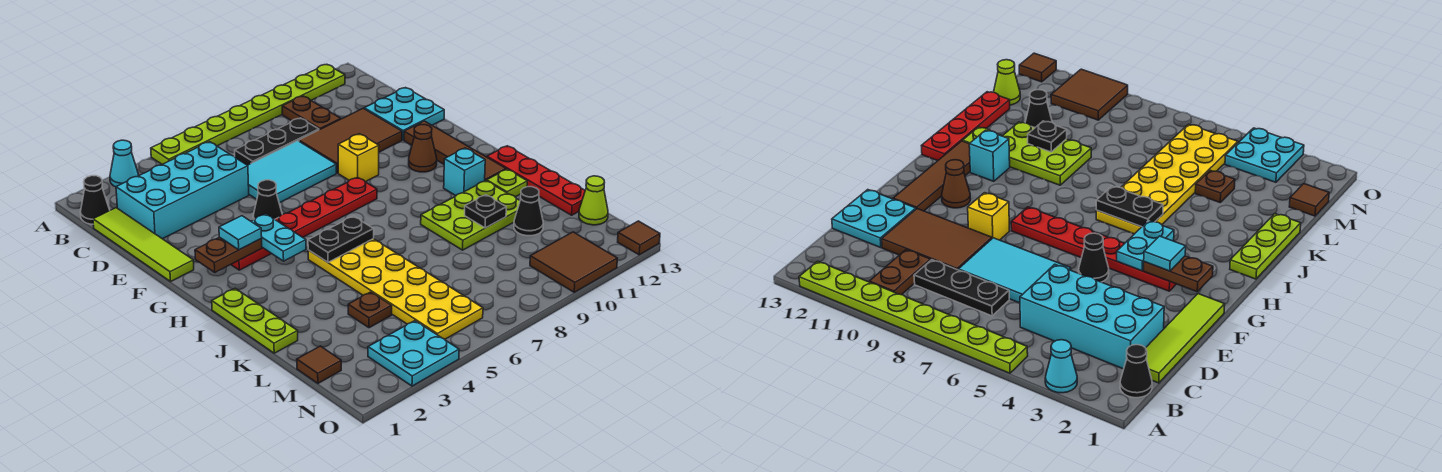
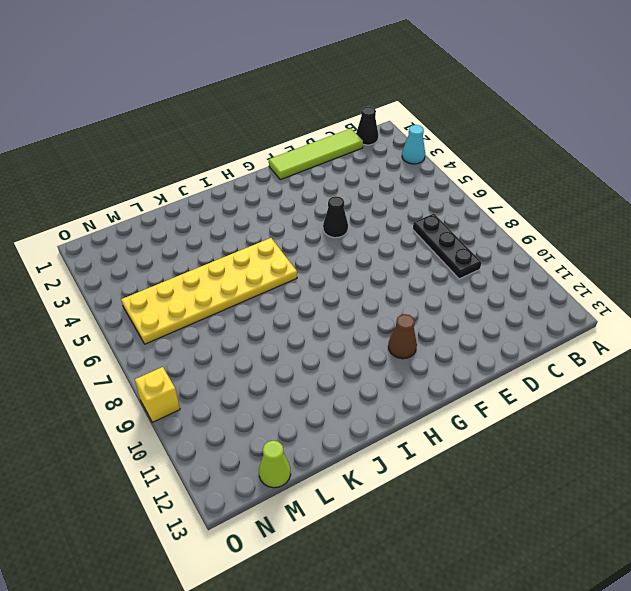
yellow brick O9 level 1 -> yellow brick F9 level 1
none -> lime plate A5:A12 level 1
none -> brown plate B10:C10 level 1
none -> cyan brick C2:D5 level 1
none -> cyan tile D6:E8 level 1

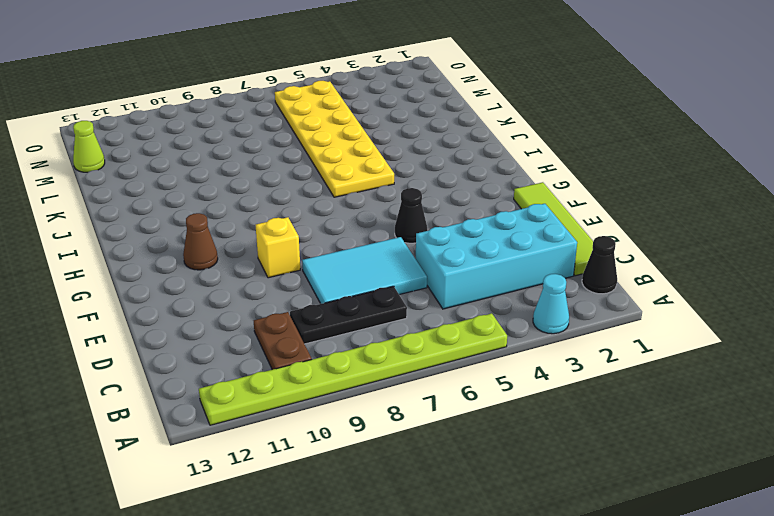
none -> brown tile D9:E11 level 1
none -> cyan plate D12:E13 level 1
none -> brown tile F12:I12 level 1
none -> red plate G3:G8 level 1

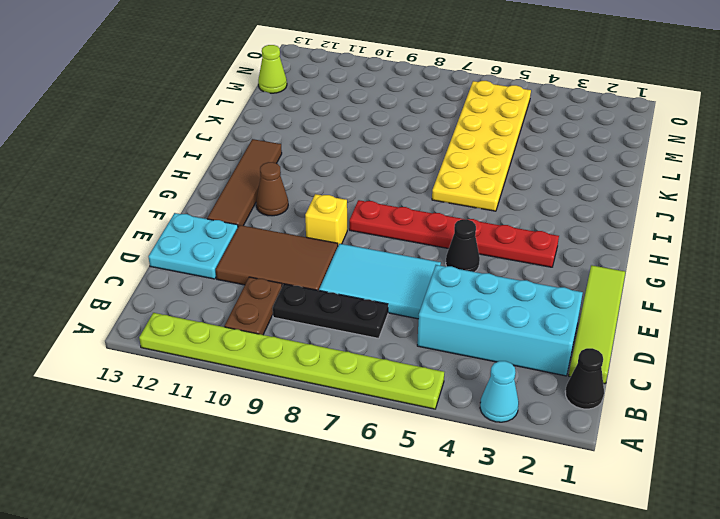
none -> lime plate I1:K1 level 1
none -> cyan brick I11 level 1
none -> red plate I13:L13 level 1
none -> lime plate J9:K11 level 1

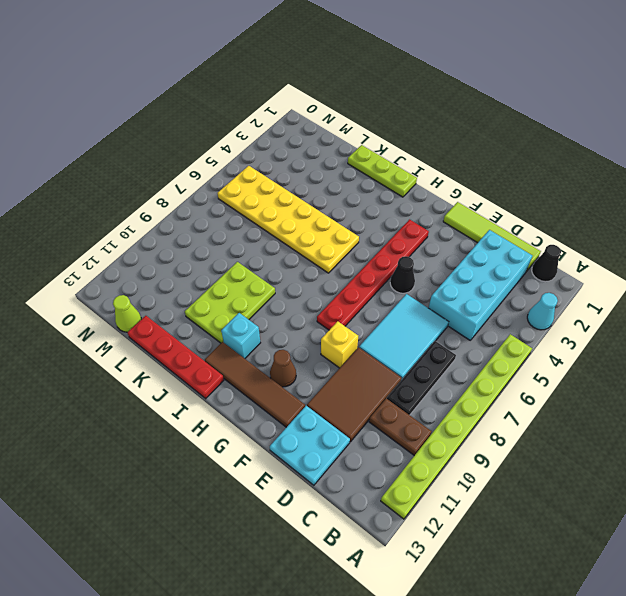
none -> lime plate J12 level 1
none -> brown plate L4 level 1
none -> black cone L11 level 1
none -> brown tile M1 level 1

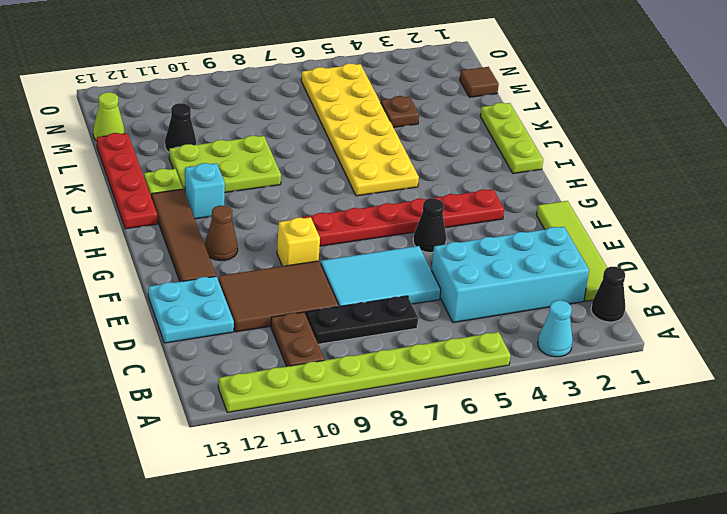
none -> cyan plate N3:O4 level 1
none -> brown tile N10:O11 level 1
none -> brown tile O13 level 1
none -> brown plate G2:G3 level 2

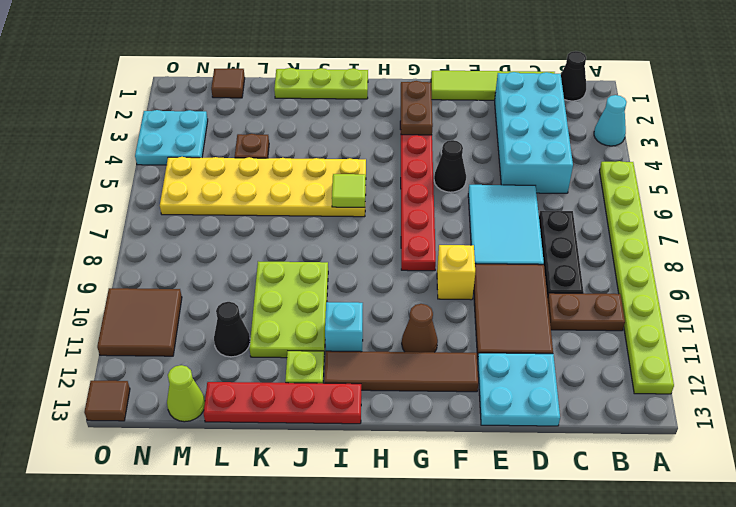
lime tile I6 level 2 -> black plate I5:I6 level 2
none -> cyan plate G4:H4 level 2
none -> black plate K10 level 2
none -> cyan tile G3 level 3

